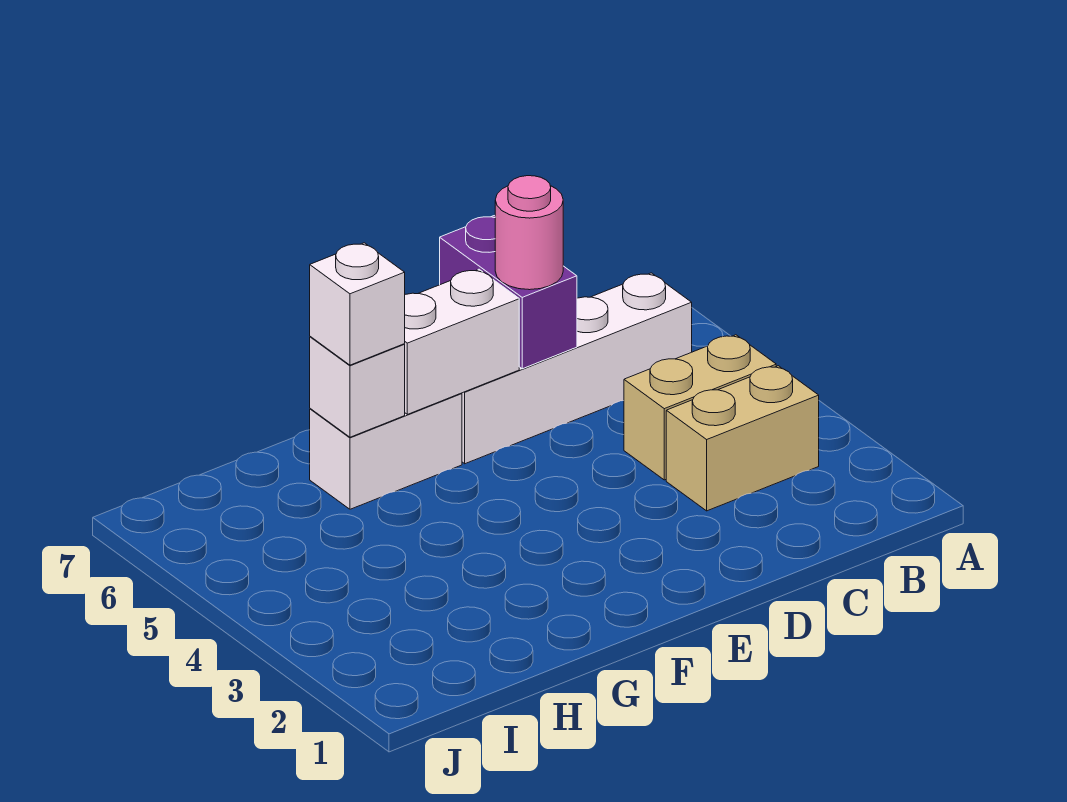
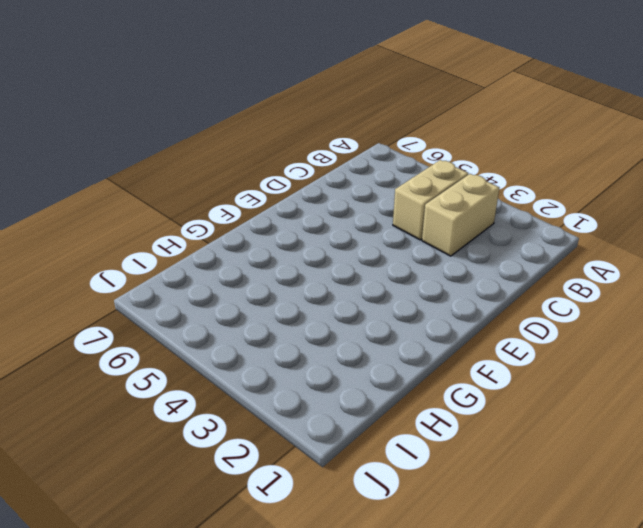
none -> white brick B6:E6 level 1
none -> white brick F6:G6 level 1

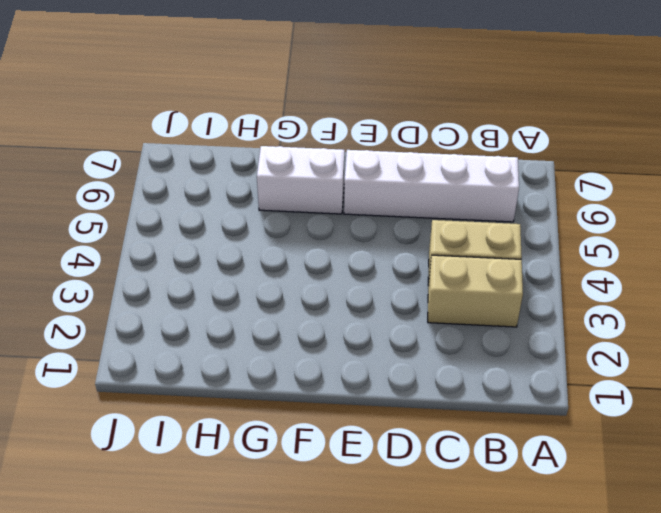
none -> purple brick D6:D7 level 2
none -> white brick E6:F6 level 2

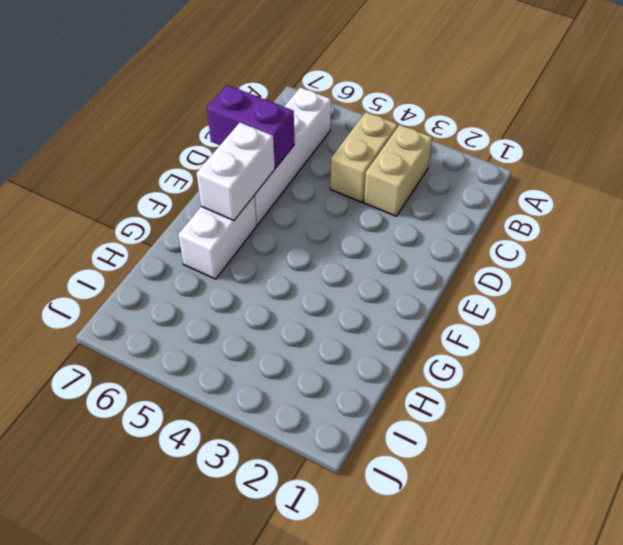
none -> white brick G6 level 2
none -> pink round brick D6 level 3

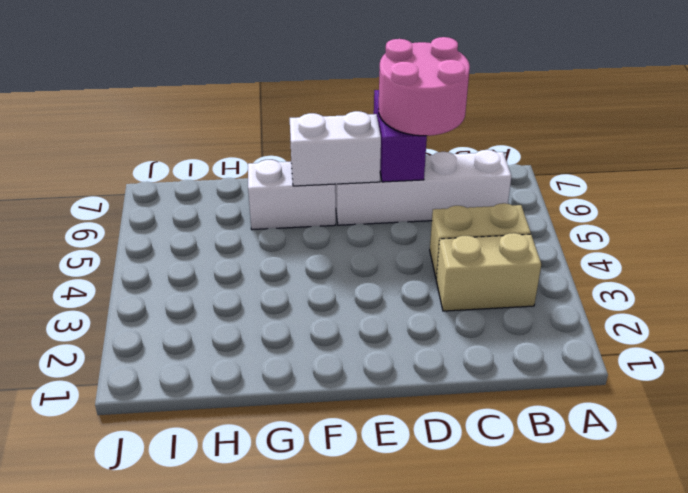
pink round brick C6:D7 level 3 -> pink round brick D6 level 3
none -> white brick G6 level 2
none -> white brick G6 level 3

